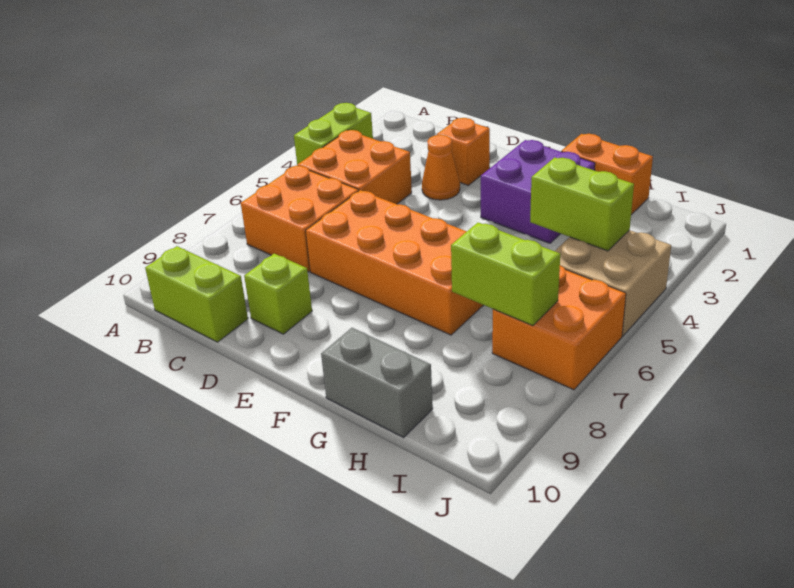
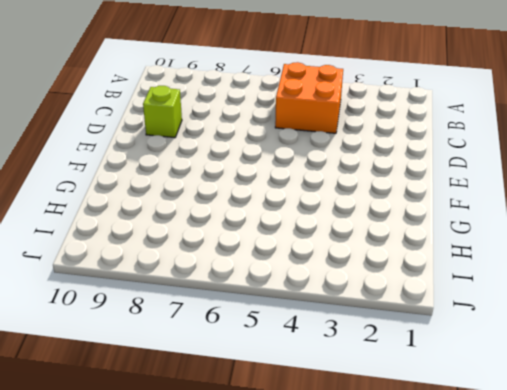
none -> lime brick A3:A4 level 1
none -> orange brick B6:C7 level 1
none -> lime brick B10:C10 level 1

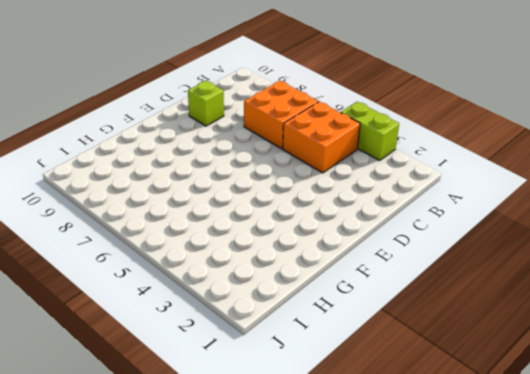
none -> lime brick B10:C10 level 1
none -> orange brick D2 level 1
none -> orange cone D3 level 1

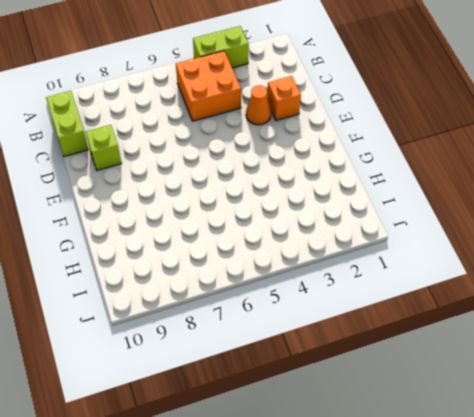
none -> orange brick B6:C7 level 1
none -> orange brick D6:G7 level 1
none -> purple brick F2:G3 level 1

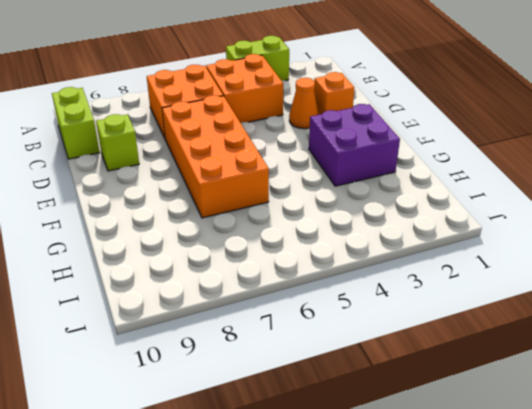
none -> orange brick G1:H1 level 1
none -> grey brick G10:H10 level 1
none -> tan brick I4:J5 level 1

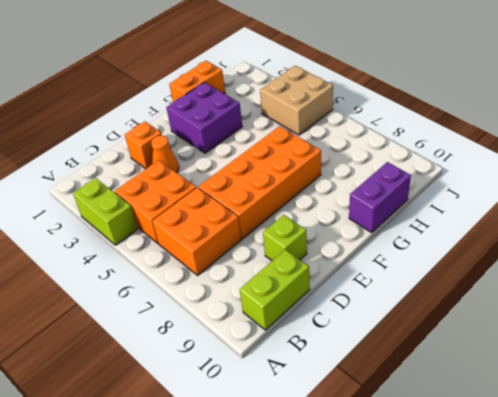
purple brick G10:H10 level 1 -> grey brick G10:H10 level 1
none -> orange brick I6:J7 level 1
none -> lime brick H4:I4 level 2
none -> lime brick H7:I7 level 2

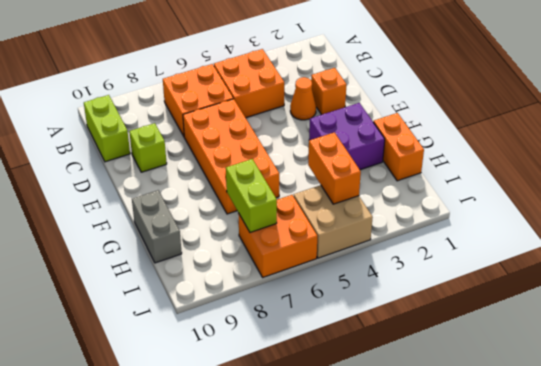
orange brick H4:I4 level 2 -> lime brick H4:I4 level 2
none -> lime brick A3:A4 level 1

